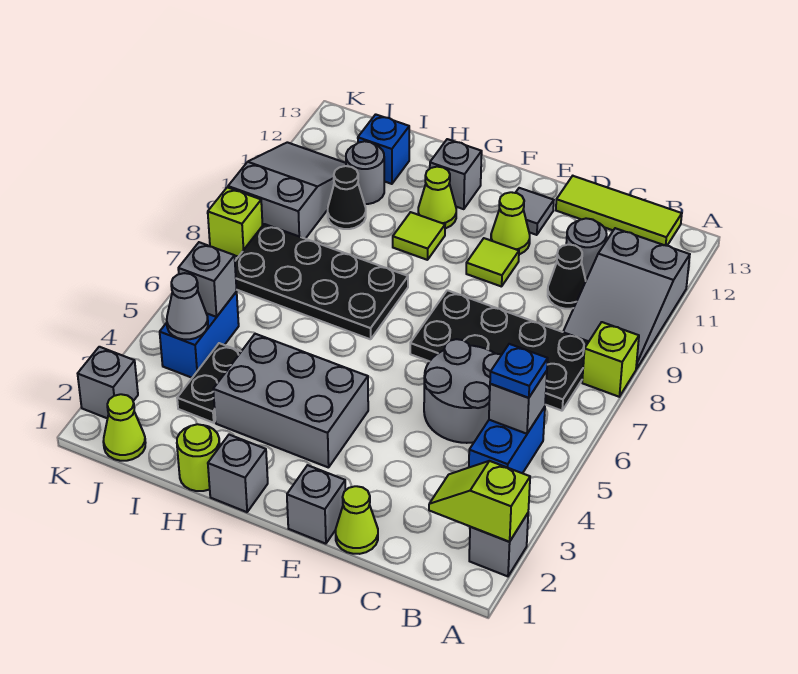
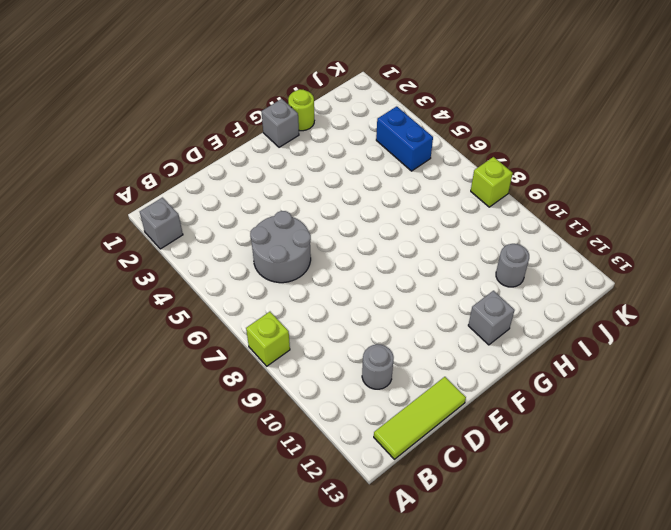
none -> grey slope A9:B11 level 1 top 11
none -> blue brick B4:B5 level 1
none -> black plate B7:E8 level 1
none -> black cone C10 level 1

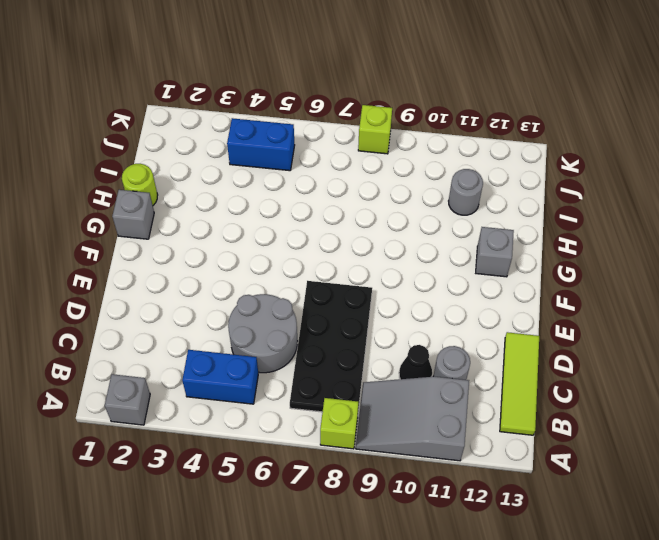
none -> lime cone D1 level 1
none -> grey brick E1 level 1
none -> lime tile E10 level 1
none -> lime cone E11 level 1

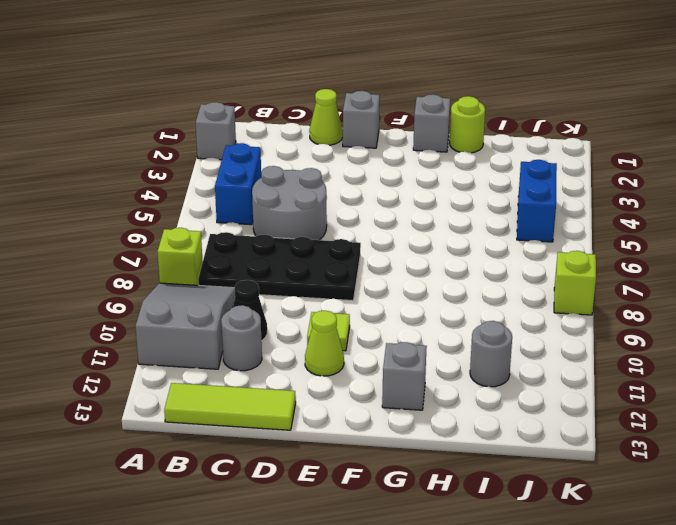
none -> grey tile E12 level 1
none -> grey brick F3:H4 level 1
none -> black plate G7:J8 level 1
none -> lime tile G10 level 1

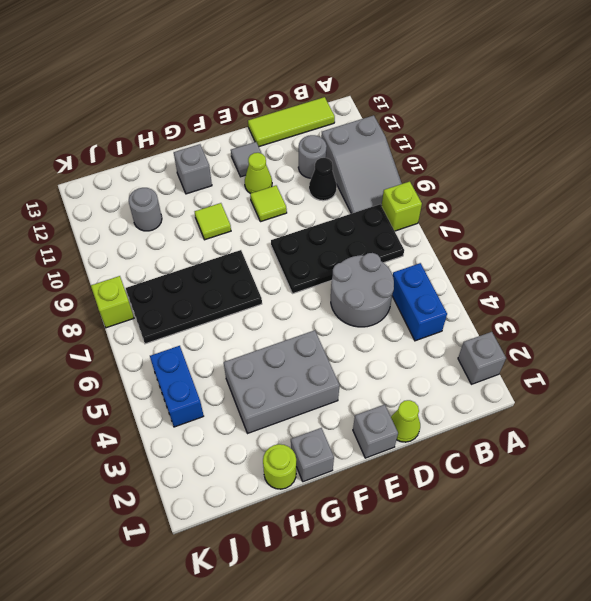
none -> lime cone G11 level 1
none -> black plate I3:I4 level 1
none -> black cone I10 level 1
none -> blue brick I12 level 1

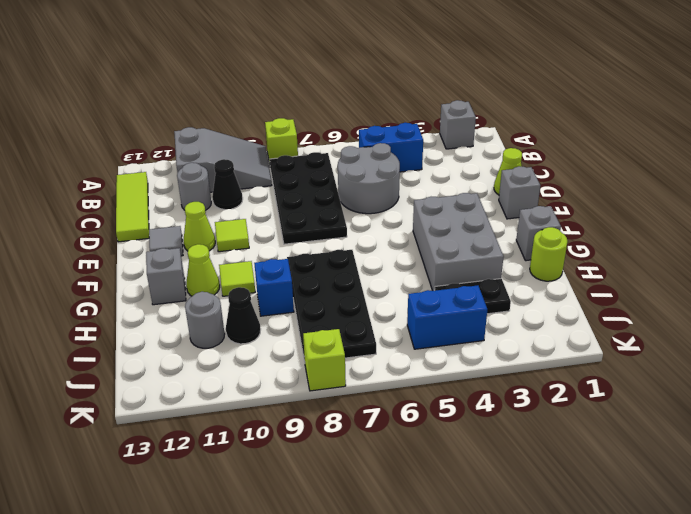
blue brick H9 level 1 -> blue brick I12 level 1
none -> lime cone J1 level 1
none -> grey slope J9:K11 level 1 top 9
none -> grey brick K2 level 1
none -> lime slope A2:B2 level 2 top A

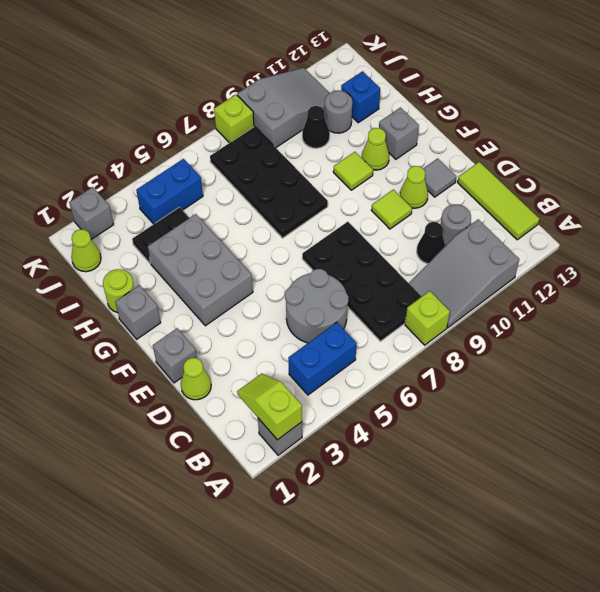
none -> grey brick B5 level 2
none -> grey cone J4 level 2
none -> grey brick J5 level 2
none -> blue plate B5 level 3

